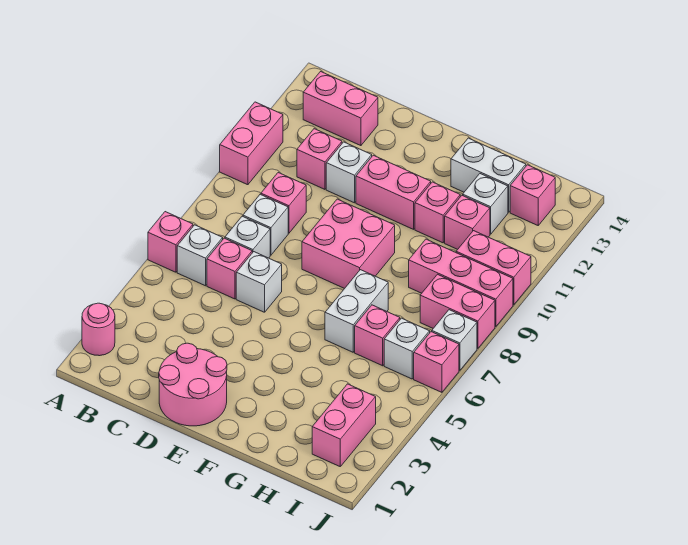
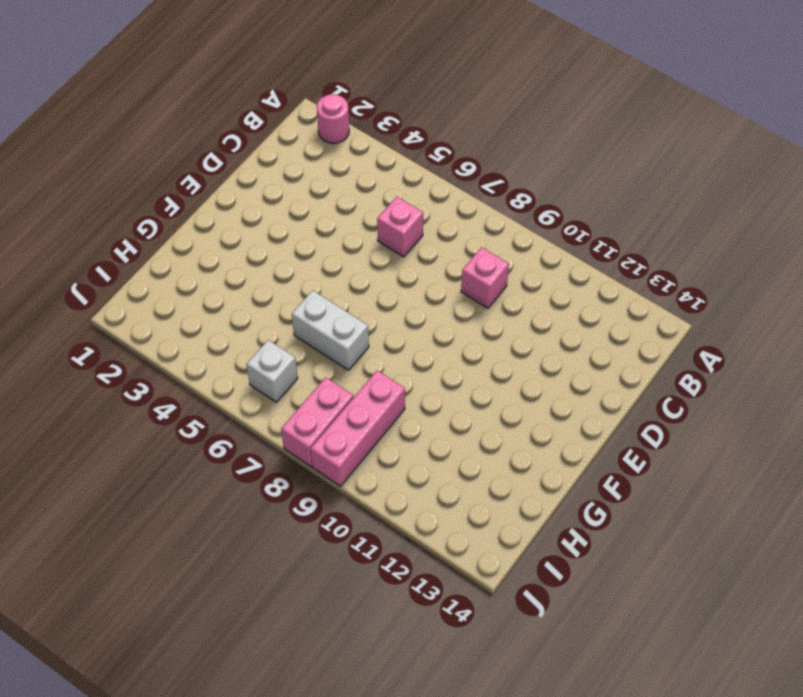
none -> pink brick A6 level 1
none -> pink brick A10:A11 level 1
none -> white brick B6 level 1

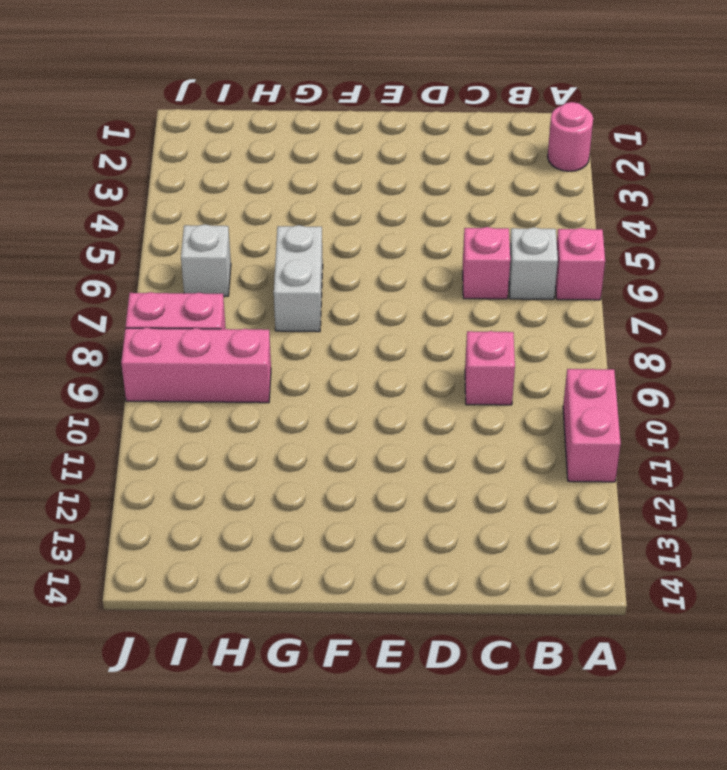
none -> pink brick B13:C13 level 1
none -> white brick C7 level 1
none -> white brick C8 level 1

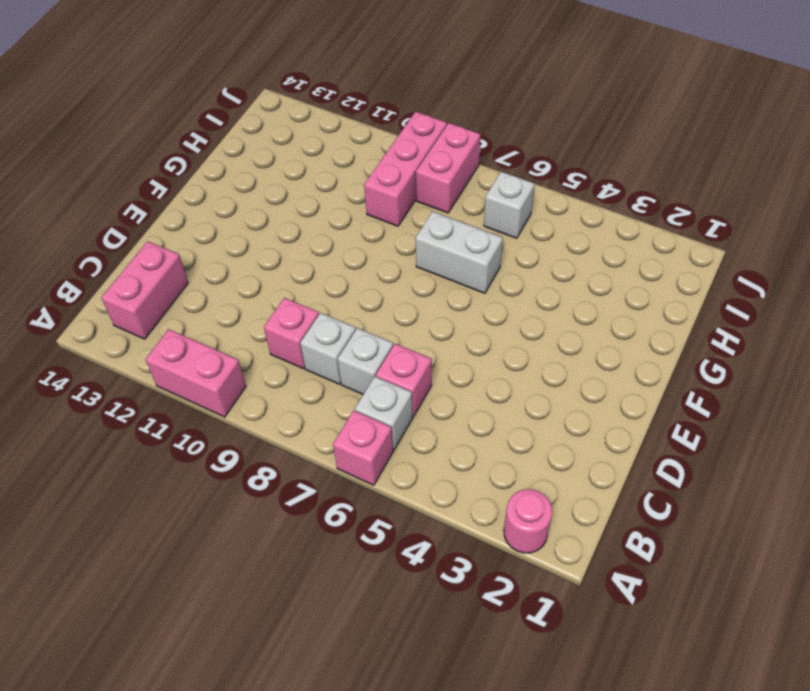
none -> pink brick C11 level 1
none -> pink round brick D1:E2 level 1
none -> white brick D6 level 1

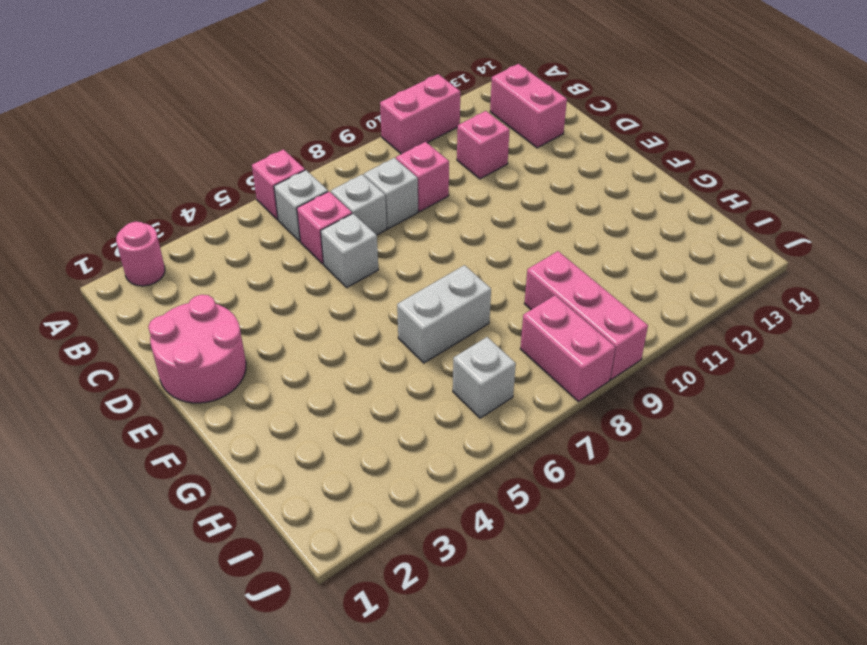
none -> white brick D11 level 1
none -> pink brick E8:F9 level 1
none -> pink brick E11:F11 level 1

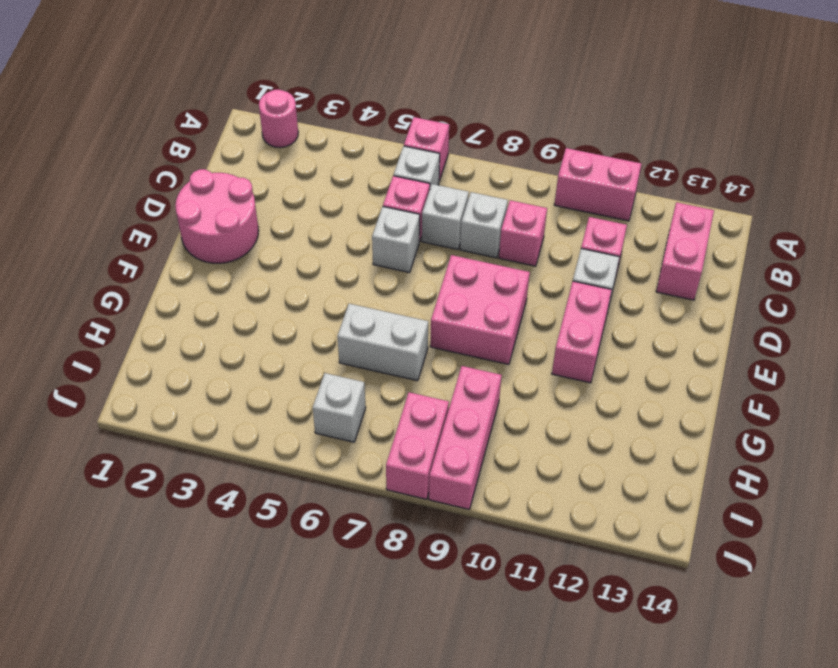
none -> pink brick G11 level 1
none -> white brick G13:H13 level 1
none -> pink brick H6 level 1

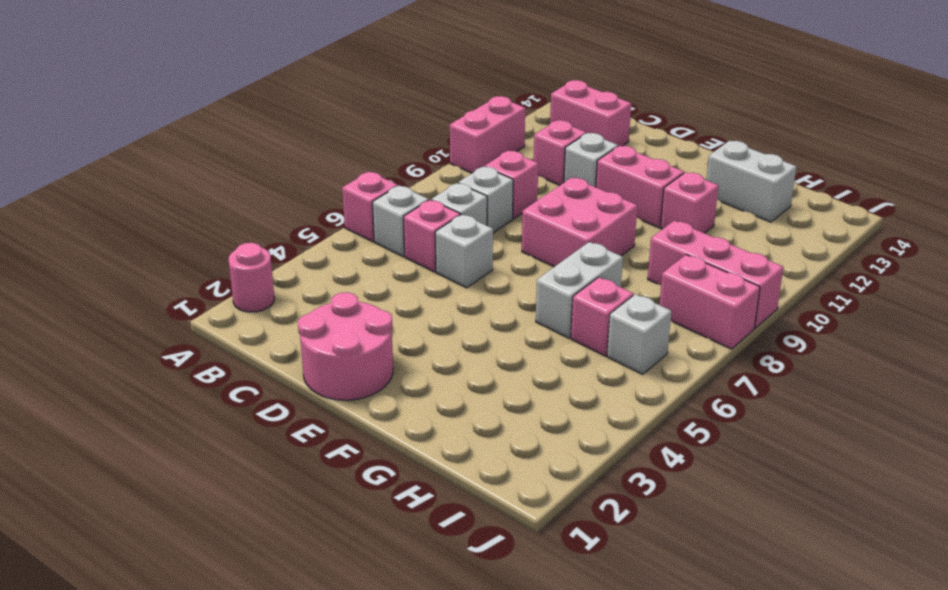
none -> pink brick H11 level 1
none -> white brick H12 level 1
none -> pink brick I2:I3 level 1

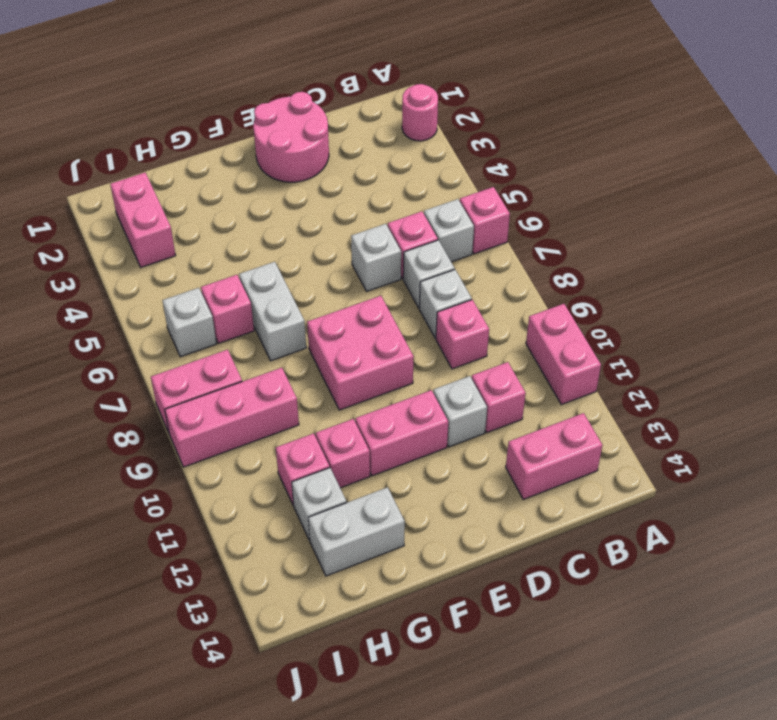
none -> pink brick I10:J10 level 1
none -> pink brick I13 level 1
none -> pink brick J6 level 1

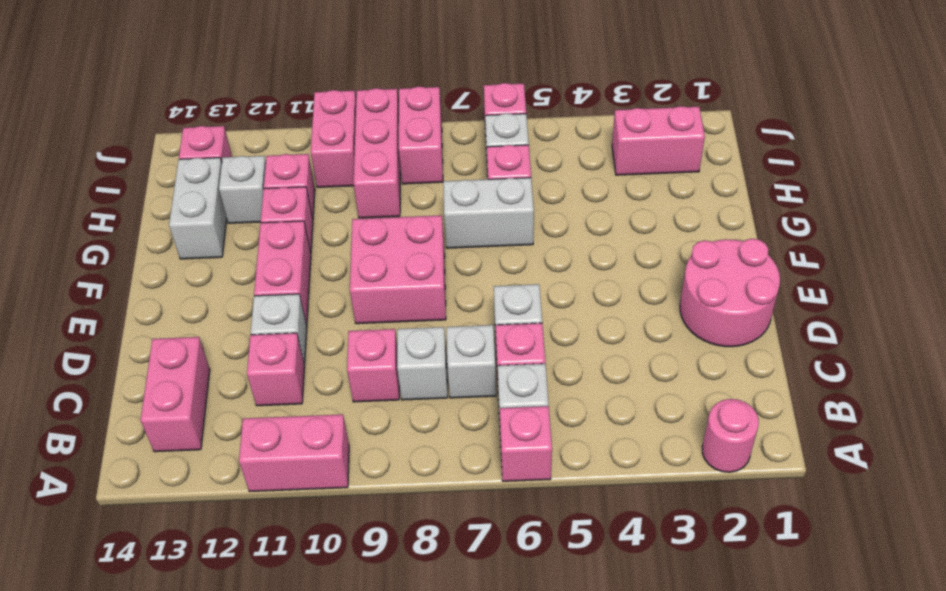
none -> white brick J7 level 1

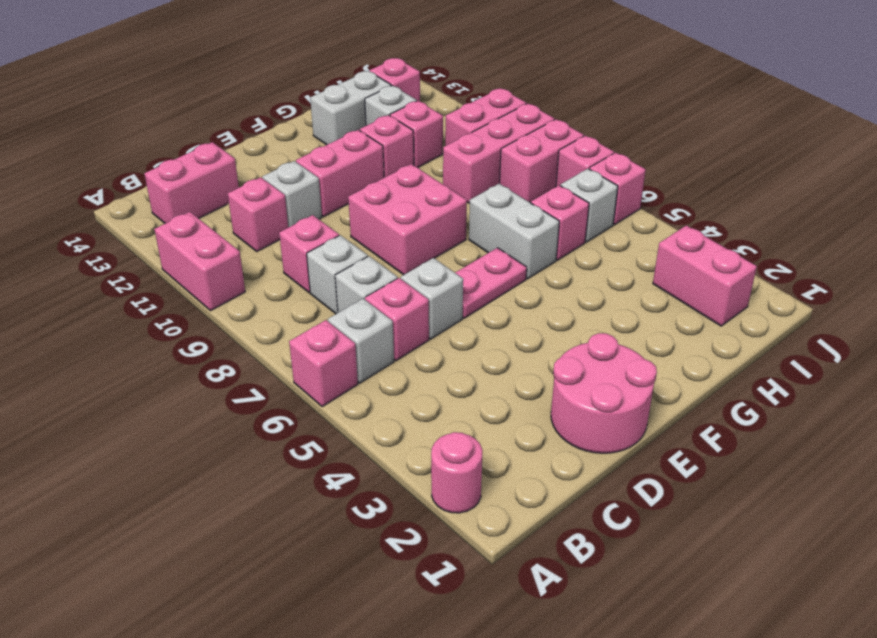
pink plate E6:F6 level 1 -> none
pink brick J7 level 1 -> white brick J7 level 1

